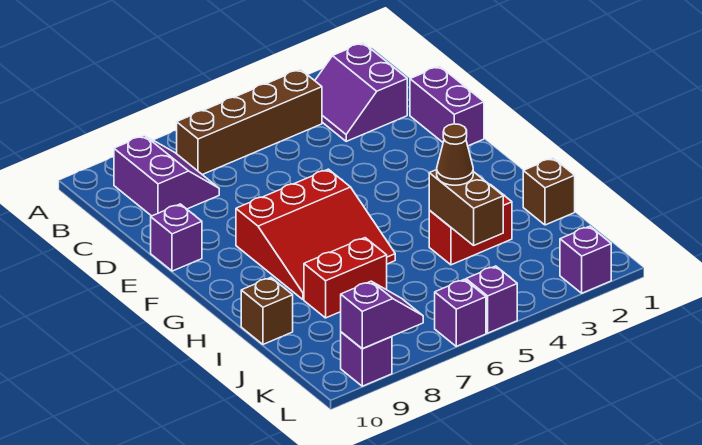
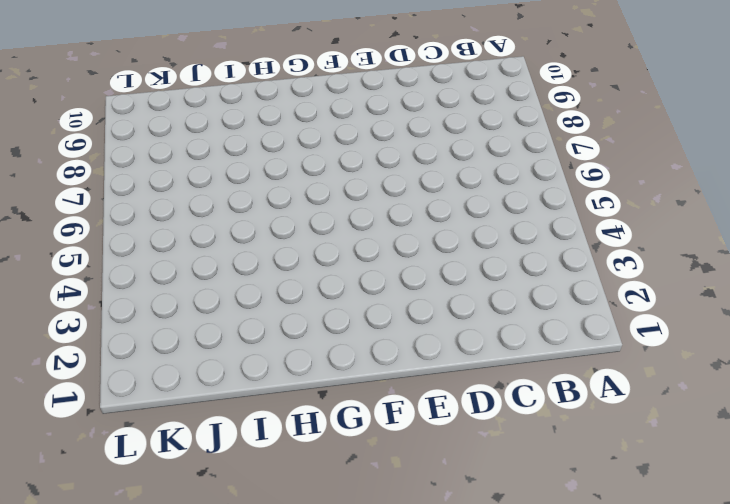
none -> purple slope B2:C3 level 1 top 2
none -> brown brick B4:B7 level 1
none -> purple slope B8:C9 level 1 top 9

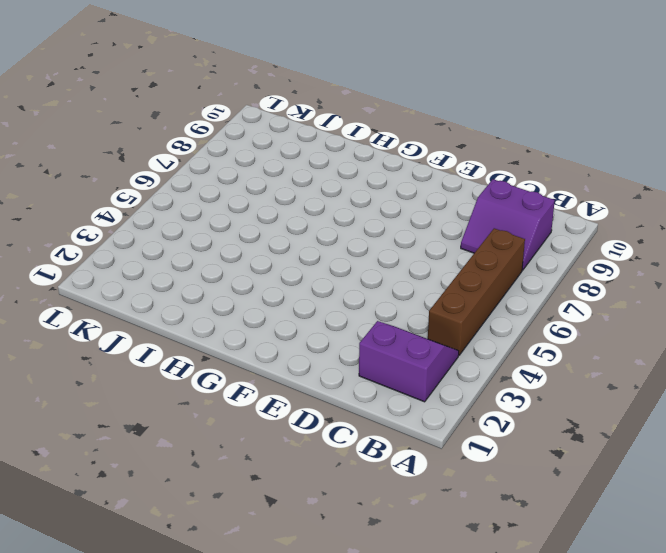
none -> purple brick D1:E1 level 1
none -> purple brick E10 level 1
none -> red slope F6:H8 level 1 top F

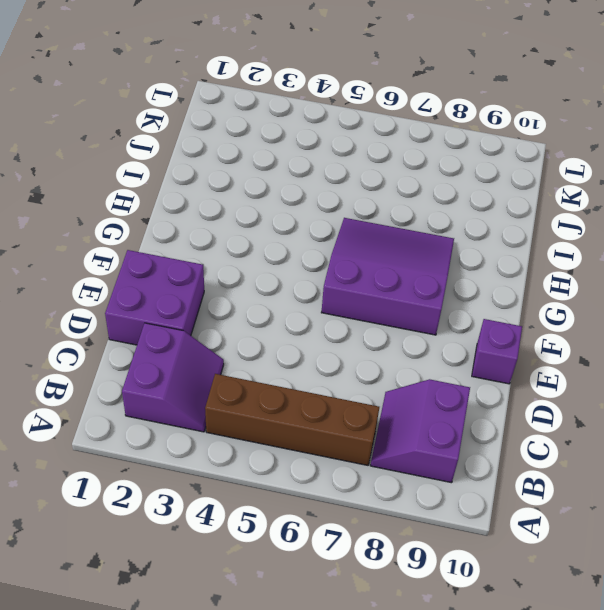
purple brick D1:E2 level 1 -> purple brick D1:E1 level 1
purple slope F6:H8 level 1 top F -> red slope F6:H8 level 1 top F
none -> brown brick I1 level 1
none -> red brick I3:I4 level 1
none -> red brick I7:I8 level 1

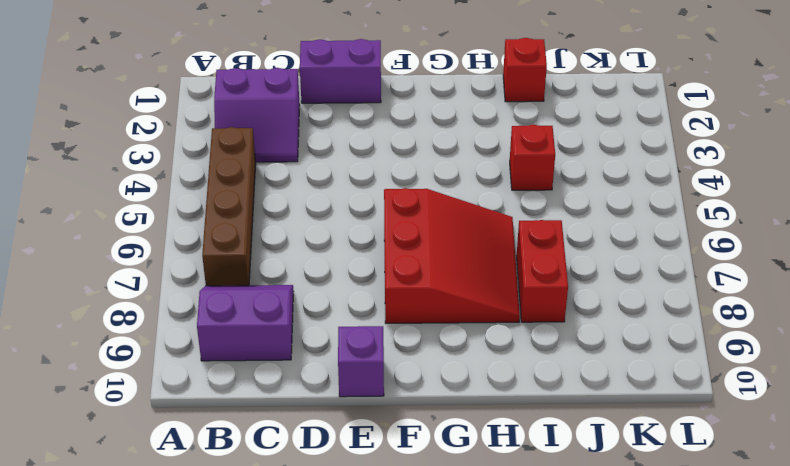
red brick I1 level 1 -> brown brick I1 level 1
red brick I4 level 1 -> red brick I3:I4 level 1
none -> brown brick I10 level 1
none -> purple brick L2 level 1
none -> purple brick L5 level 1

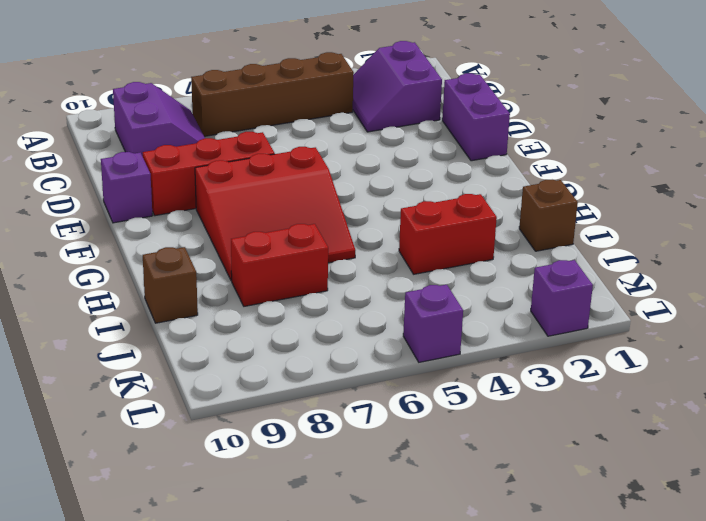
red brick E7:E9 level 1 -> none
none -> purple brick L6 level 1
none -> purple brick L9 level 1
none -> brown brick I4:J4 level 2

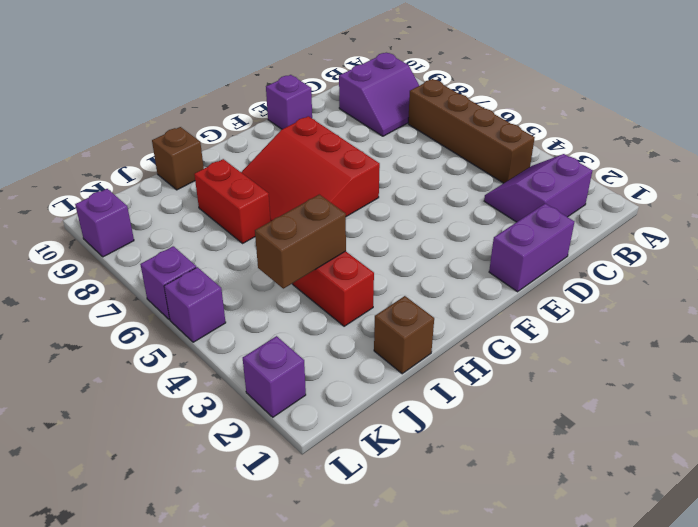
none -> purple slope L8:L9 level 2 top 9
none -> brown cone I4 level 3

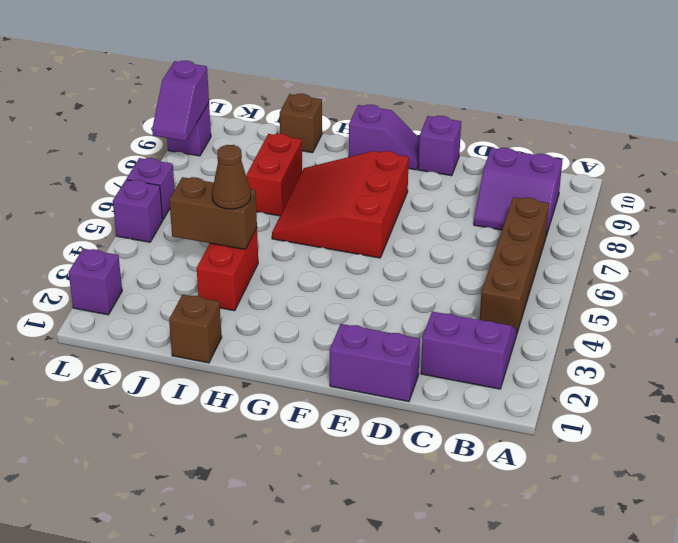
purple slope F10:G10 level 1 top G -> none

